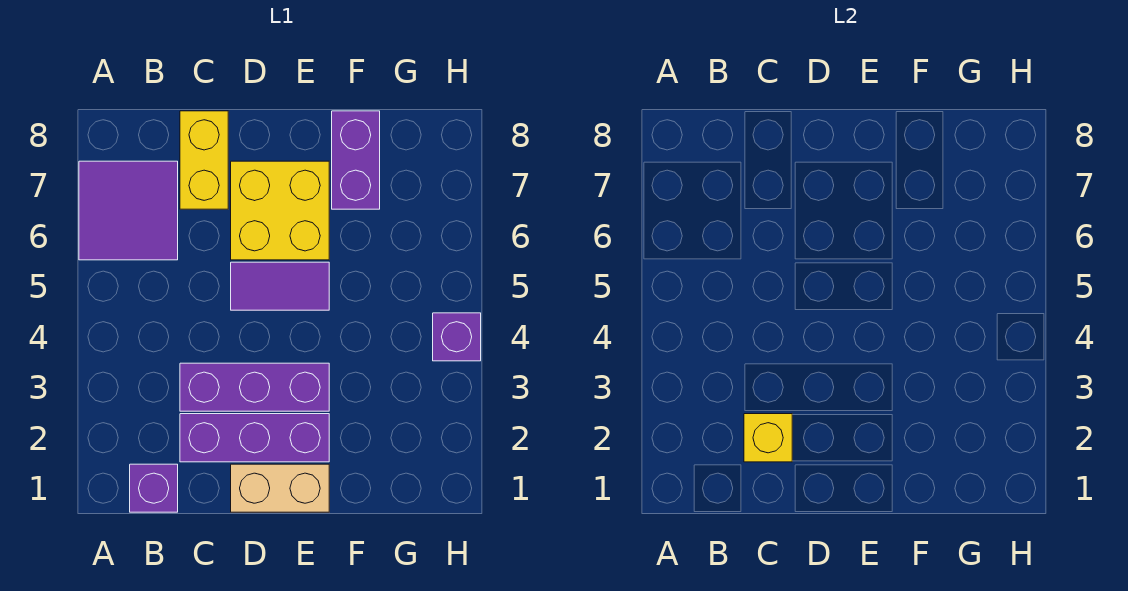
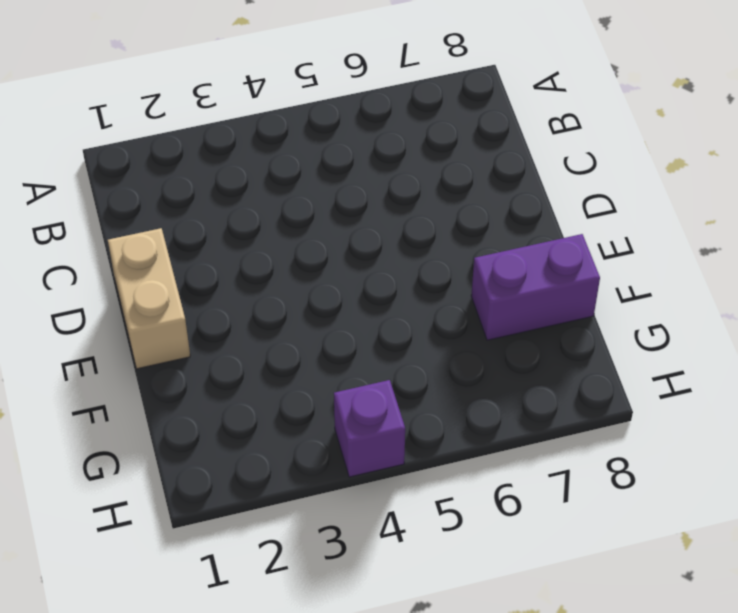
none -> purple tile A6:B7 level 1
none -> purple brick B1 level 1

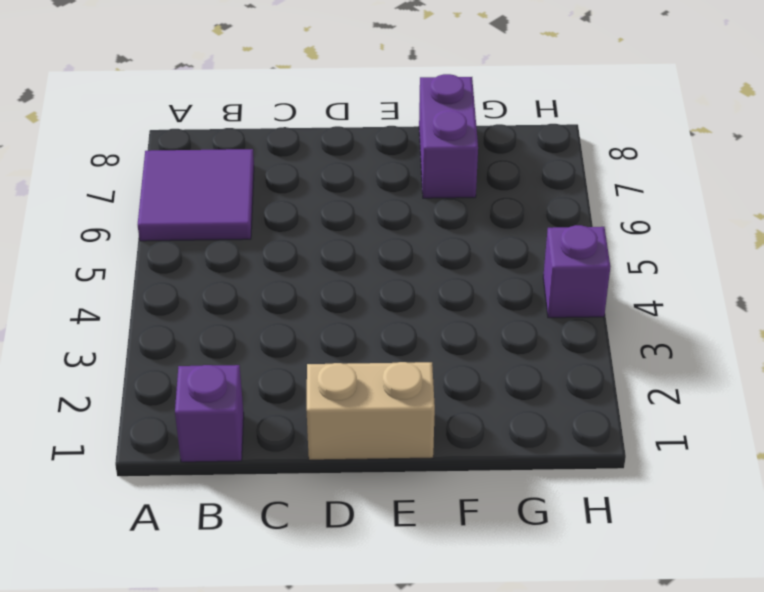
none -> purple brick C2:E2 level 1
none -> purple brick C3:E3 level 1

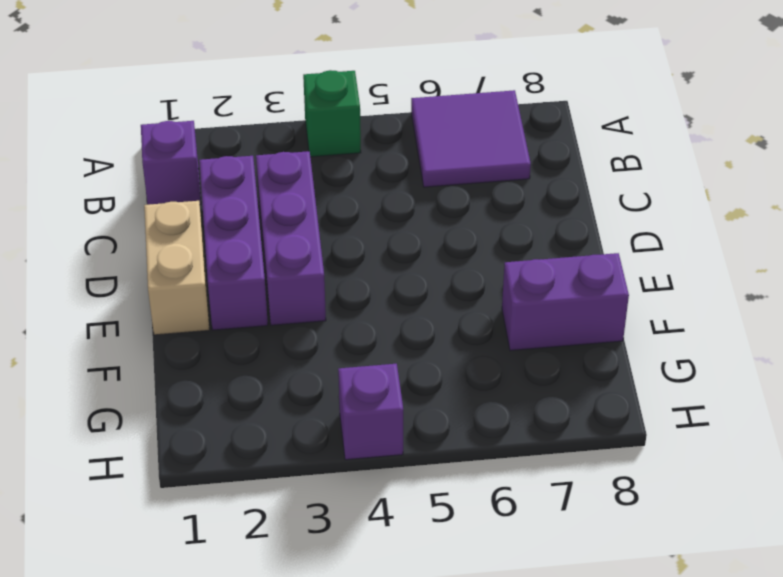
green brick A4 level 1 -> none
none -> yellow brick C7:C8 level 1
none -> purple tile D5:E5 level 1

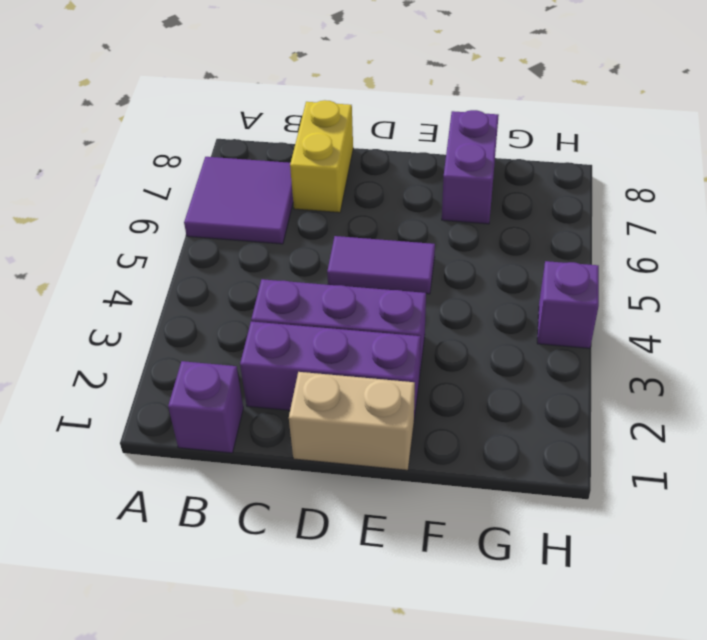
none -> yellow brick D6:E7 level 1
none -> yellow brick C2 level 2

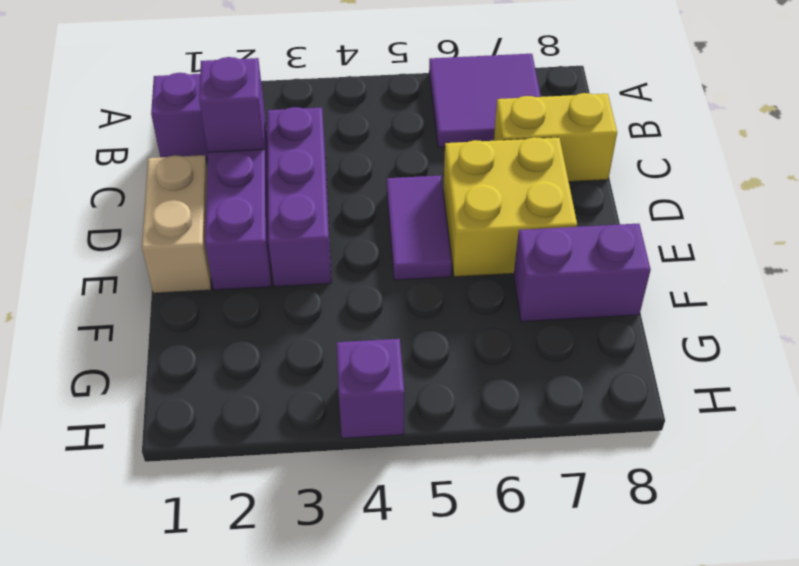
purple brick C2 level 2 -> yellow brick C2 level 2

